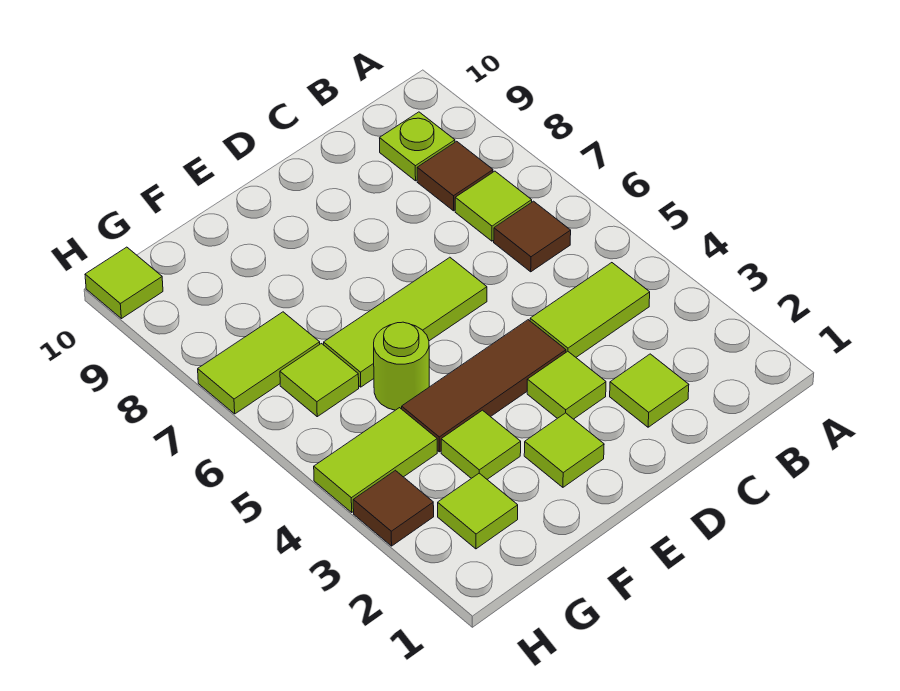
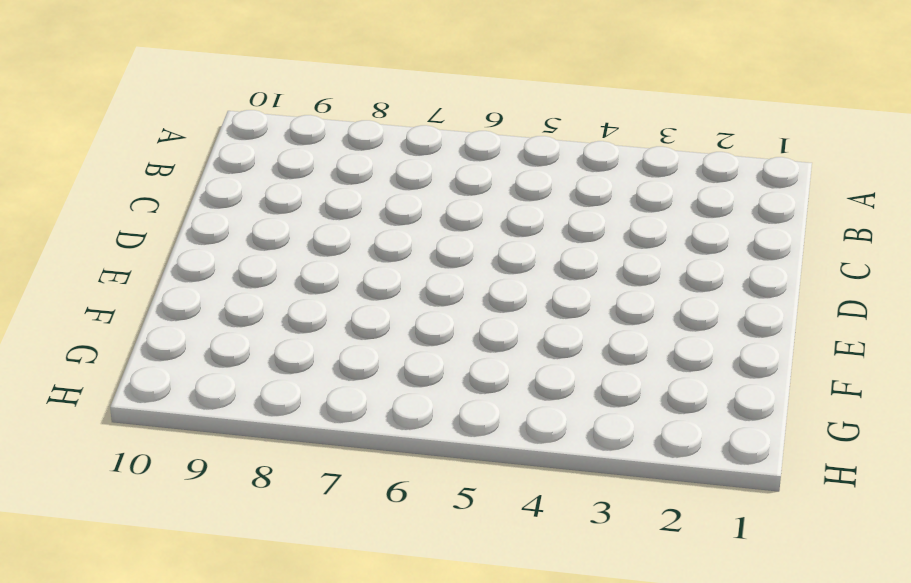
none -> lime tile B4:C4 level 1
none -> brown tile B6 level 1
none -> lime tile B7 level 1

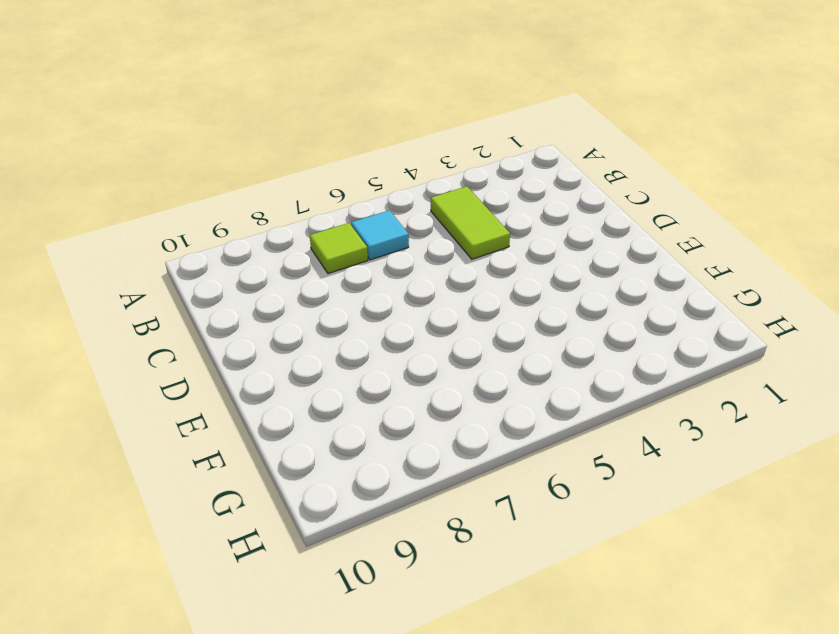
cyan tile B6 level 1 -> brown tile B6 level 1
none -> brown tile B8 level 1
none -> lime plate B9 level 1
none -> lime tile C2 level 1

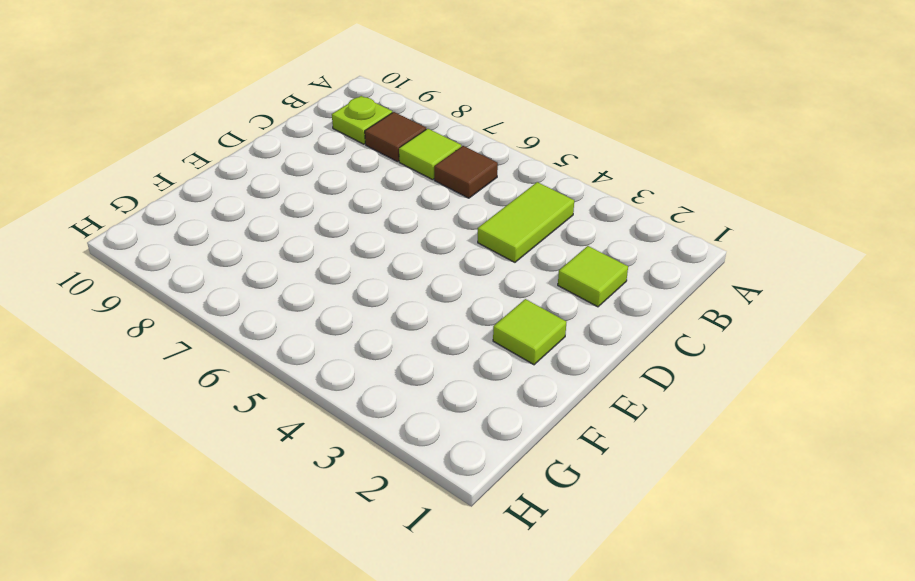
none -> lime tile D3 level 1
none -> brown tile D4:F4 level 1
none -> lime tile D6:F6 level 1

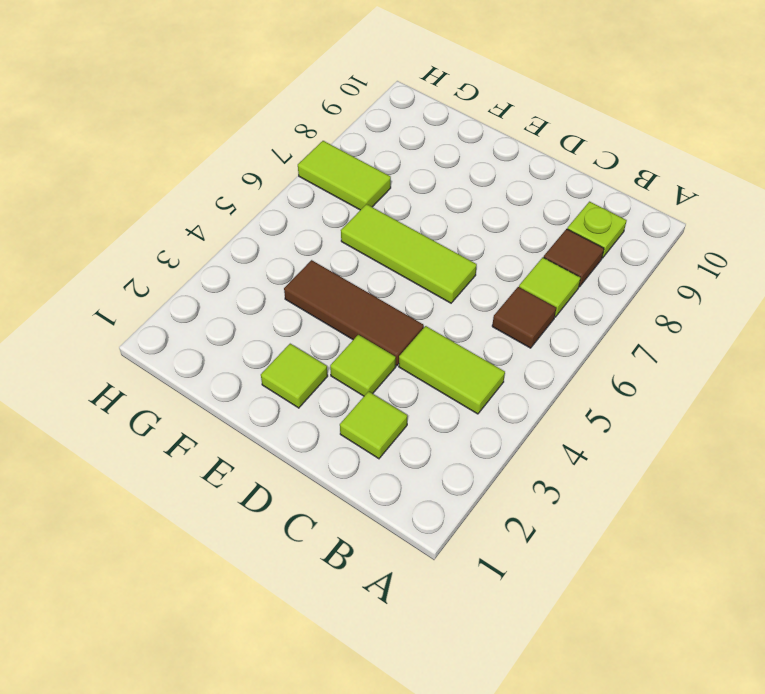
none -> lime tile F3 level 1
none -> lime round brick F5 level 1
none -> lime tile G2 level 1

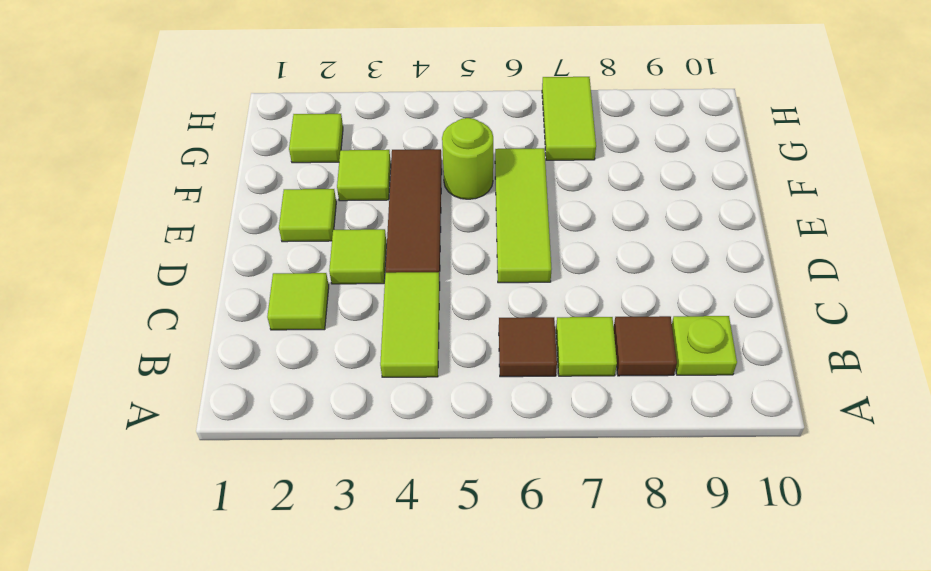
none -> lime tile G4:H4 level 1
none -> lime tile G6 level 1
none -> brown tile H3 level 1

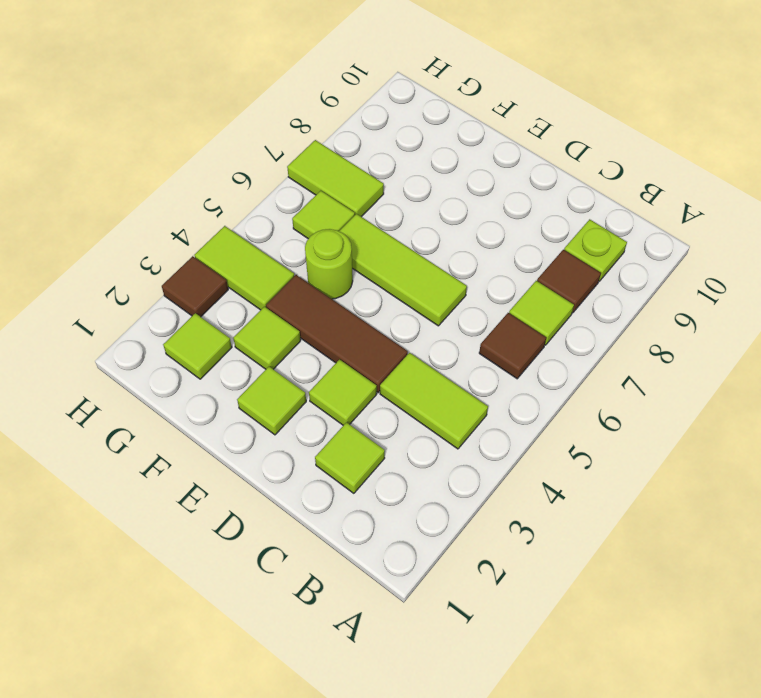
none -> lime tile H10 level 1

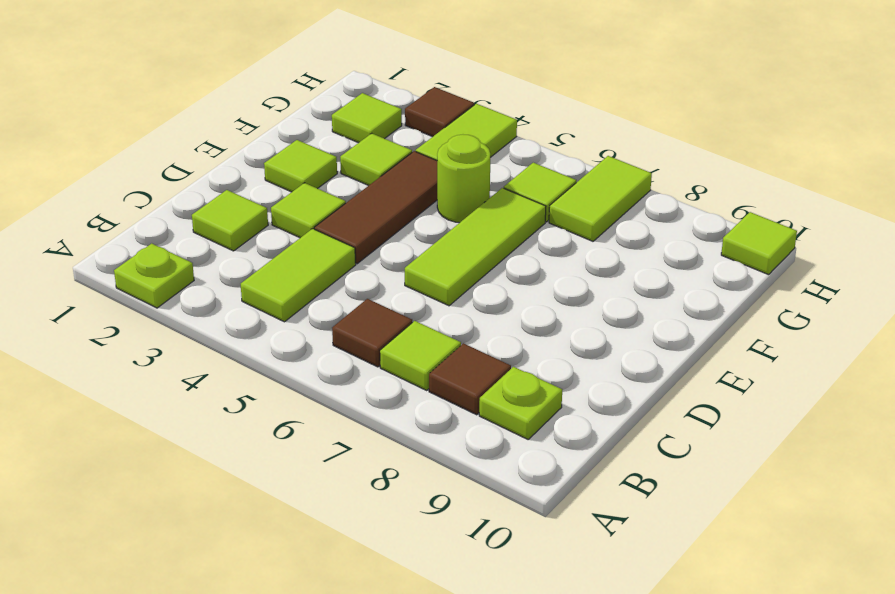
lime plate A2 level 1 -> none

